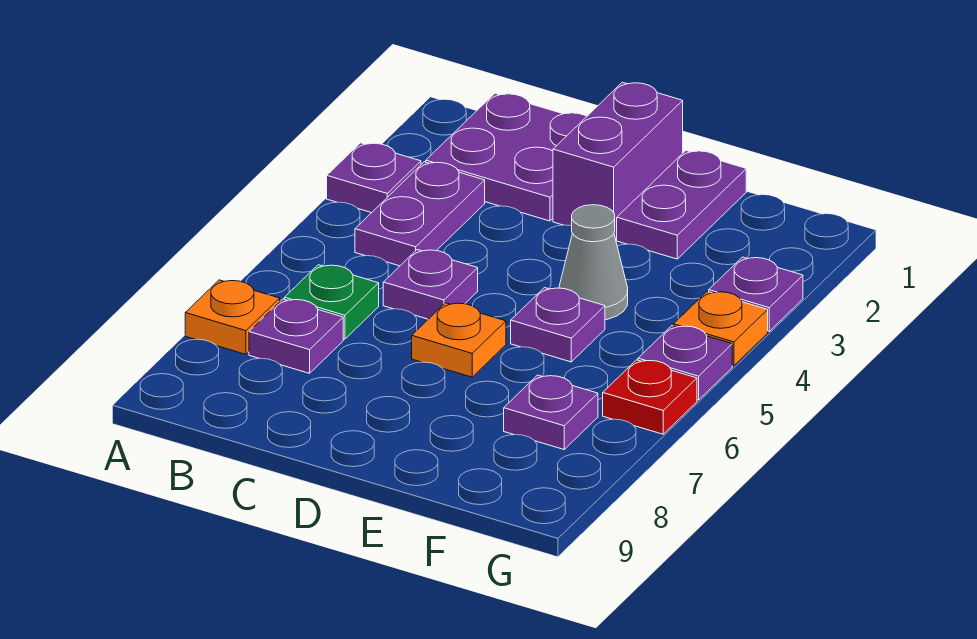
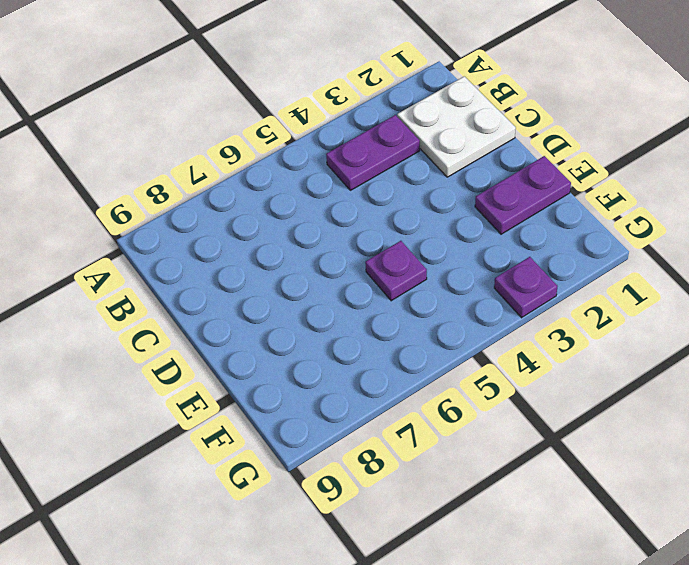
white plate B1:C2 level 1 -> purple plate B1:C2 level 1
none -> purple plate A3 level 1
none -> orange plate A7 level 1
none -> green plate B6 level 1

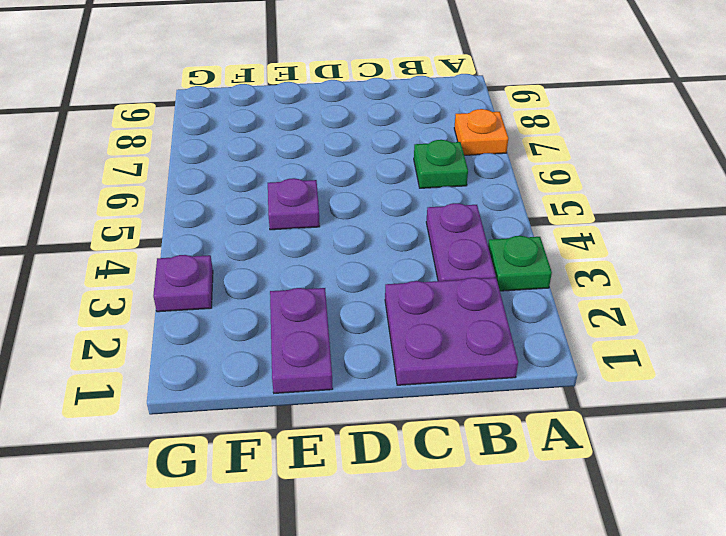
green plate A3 level 1 -> purple plate A3 level 1
none -> purple plate B7 level 1
none -> purple plate C5 level 1
none -> purple brick D1:D2 level 1

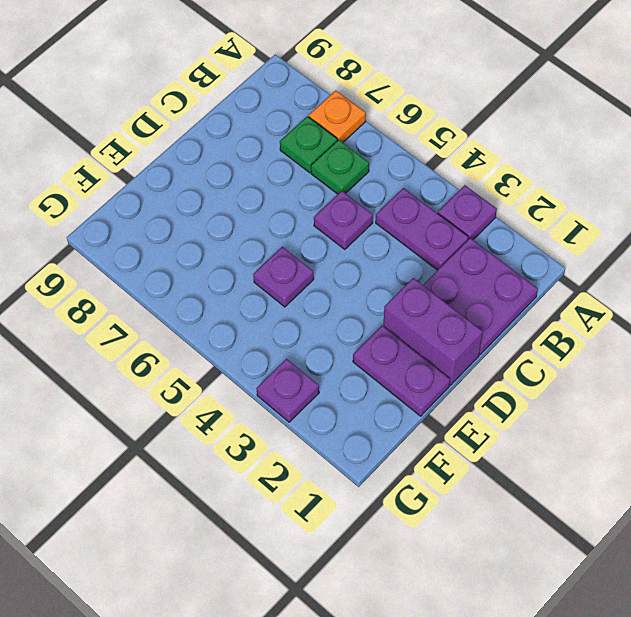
green plate B7 level 1 -> purple plate B7 level 1
none -> orange plate D6 level 1
none -> grey cone E4 level 1
none -> purple plate F7 level 1

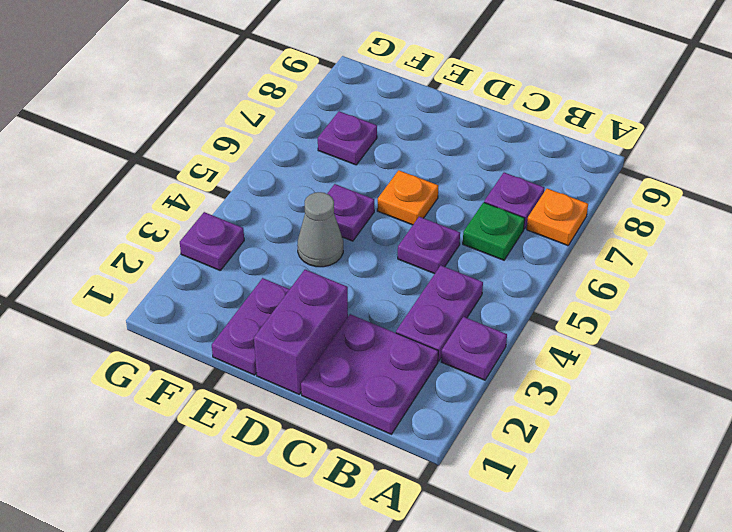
none -> orange plate G4 level 1
none -> purple plate G5 level 1
none -> red plate G6 level 1

